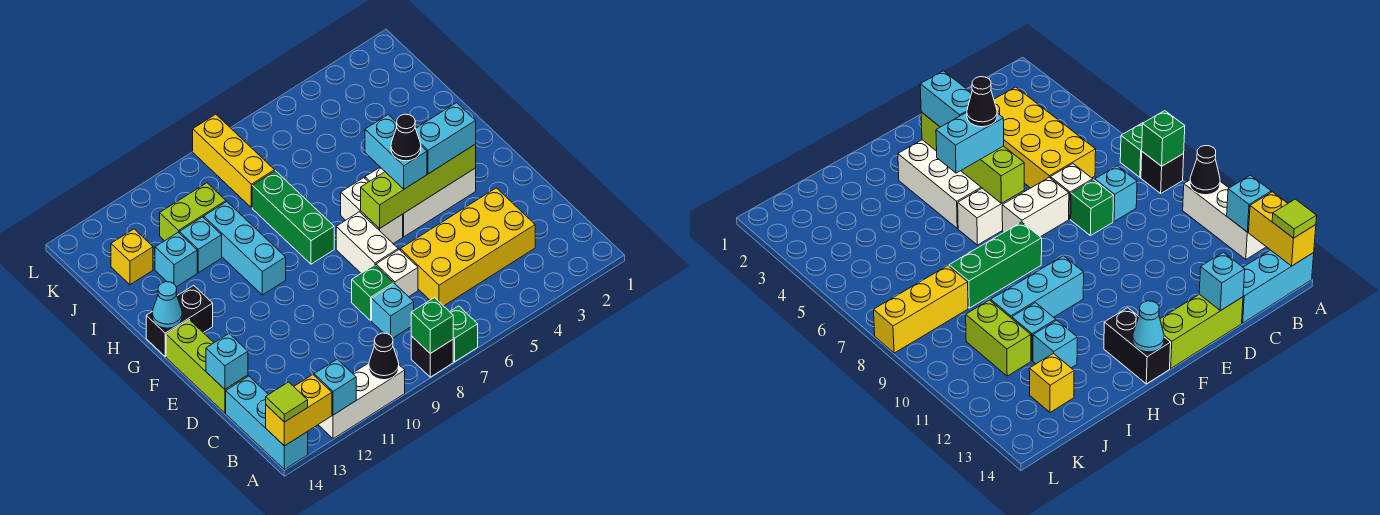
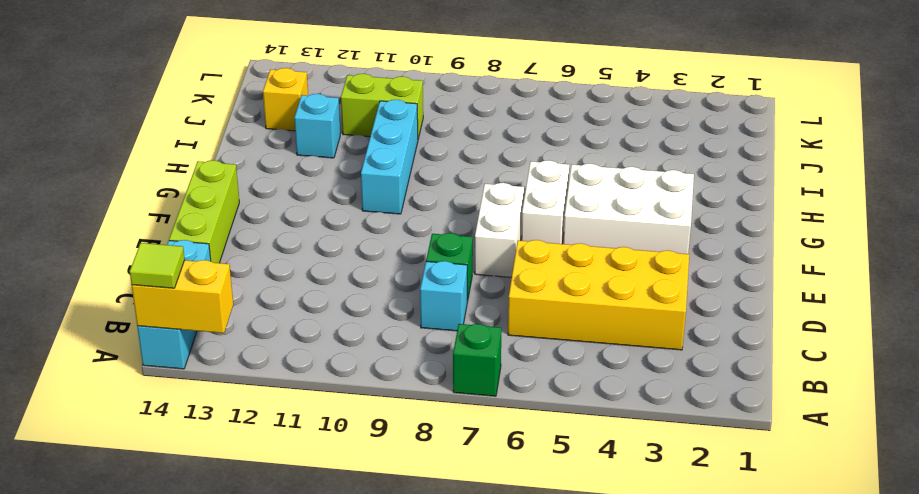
none -> black brick A8 level 1
none -> white brick A10:A12 level 1
none -> white brick D7 level 1
none -> green brick G8:I8 level 1

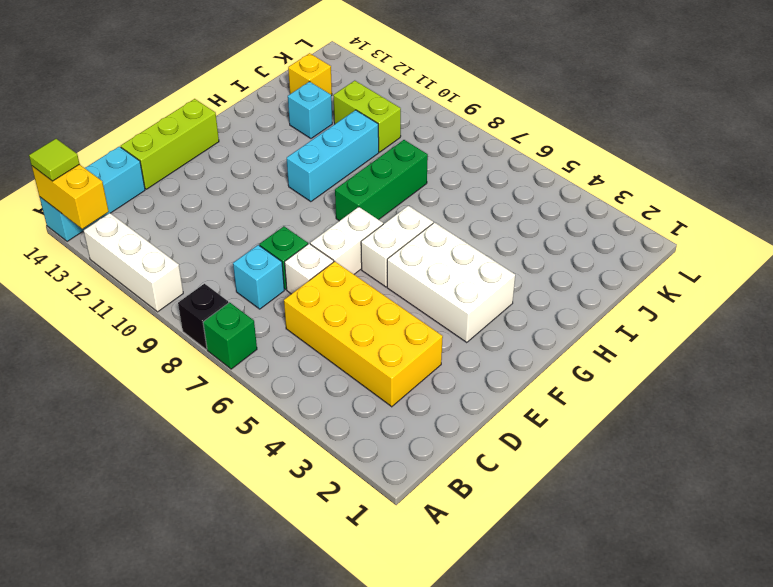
none -> black brick G13:G14 level 1
none -> cyan brick I11 level 1
none -> yellow brick J8:L8 level 1
none -> green brick A8 level 2

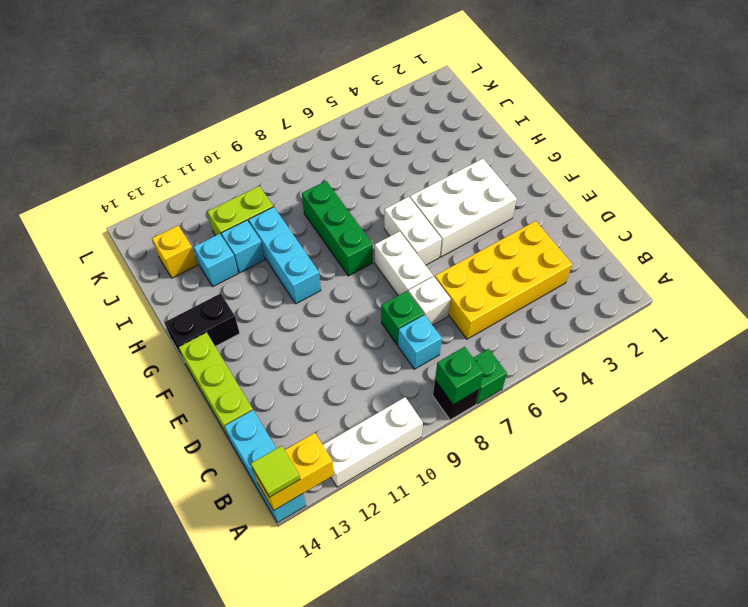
none -> yellow brick J8:L8 level 1
none -> black cone A10 level 2
none -> cyan brick A12 level 2
none -> cyan brick D14 level 2

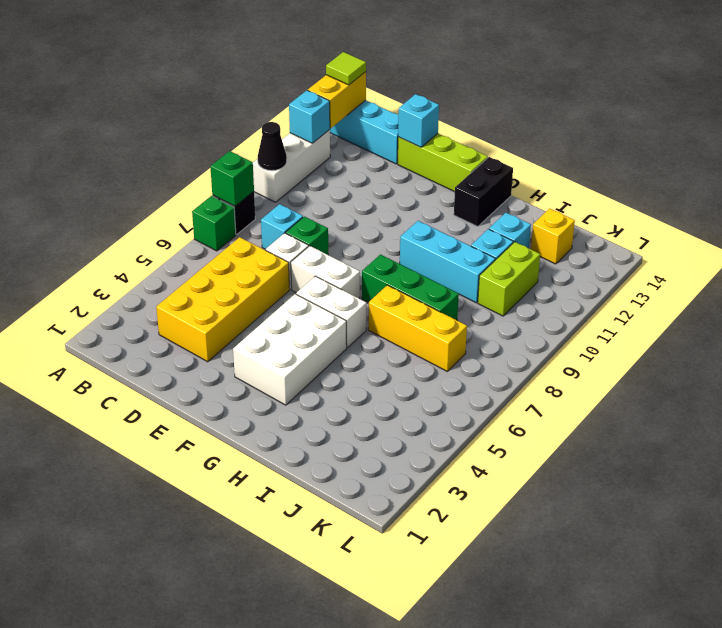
yellow brick H7:J7 level 1 -> yellow brick J8:L8 level 1
none -> lime brick F3:F6 level 2
none -> cyan cone G14 level 2
none -> cyan brick F3:F4 level 3
none -> cyan brick F5:G5 level 3

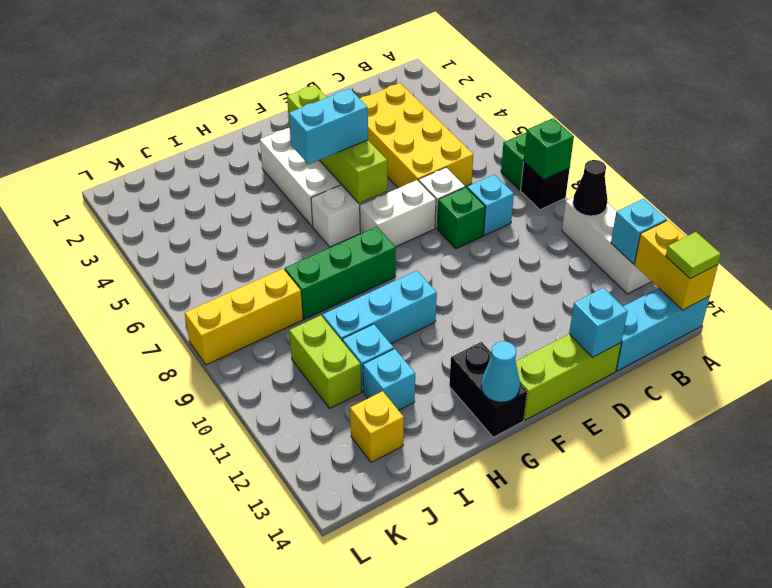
none -> cyan brick F3:F4 level 3
none -> black cone F5 level 4

